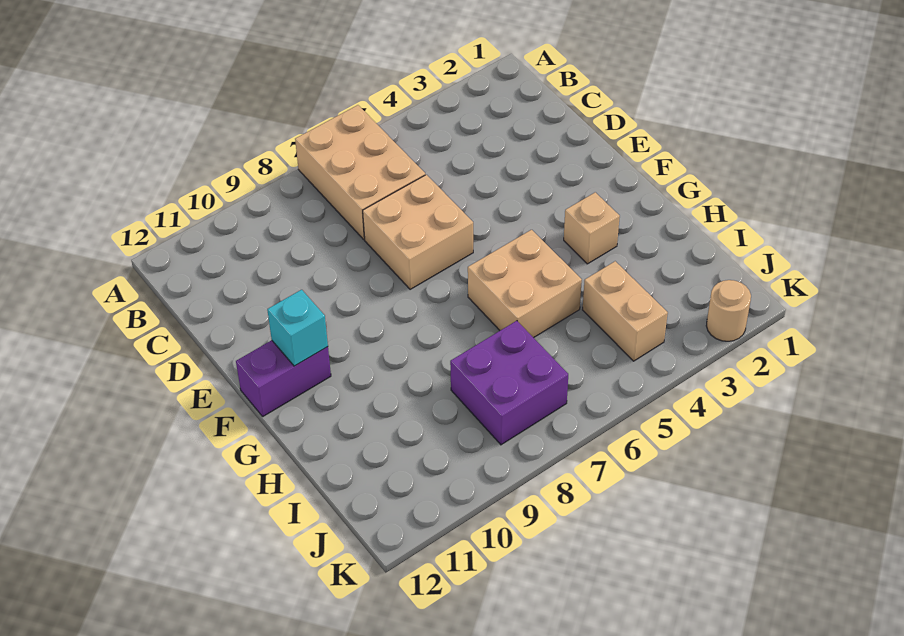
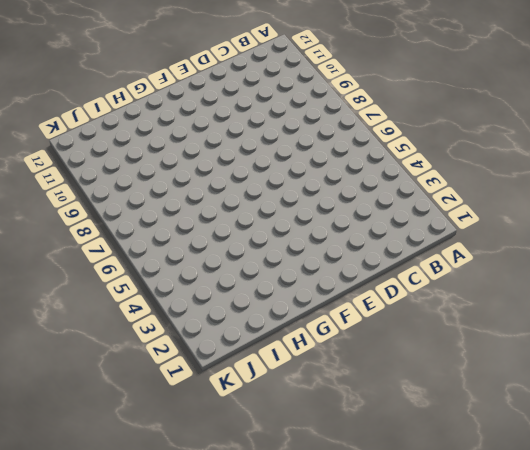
none -> tan brick A6:C7 level 1
none -> tan brick D6:E7 level 1

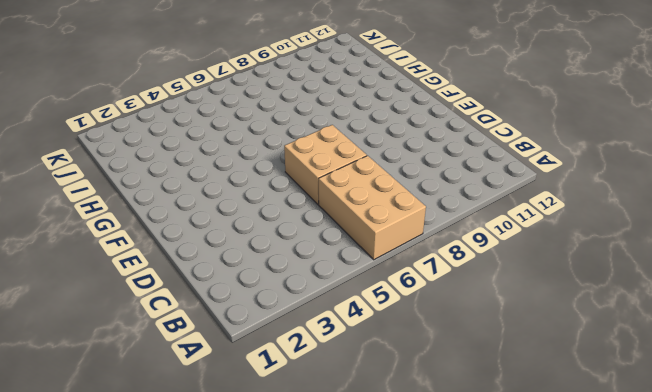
none -> purple brick F11:F12 level 1
none -> tan brick G3 level 1

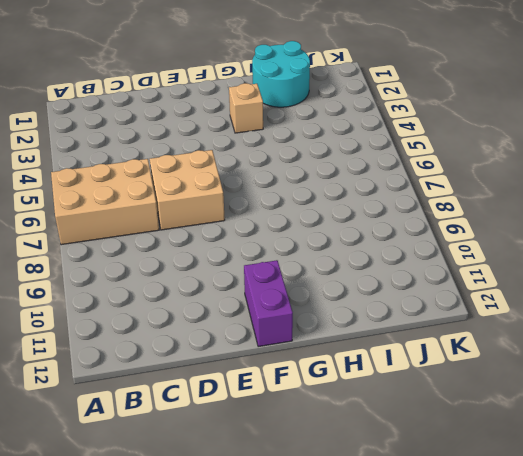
cyan round brick H1:I2 level 1 -> none
none -> tan brick G5:H6 level 1
none -> tan brick I4:J4 level 1

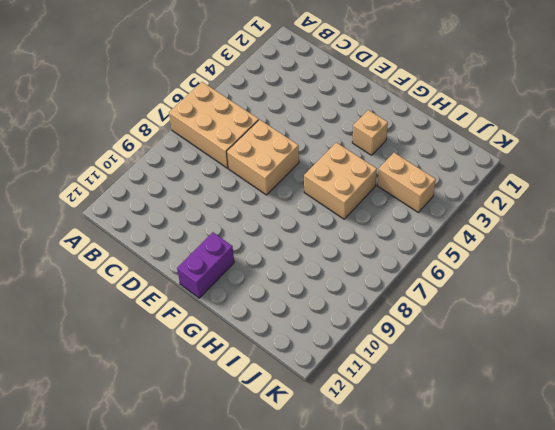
none -> purple brick I7:J8 level 1
none -> tan round brick K2 level 1

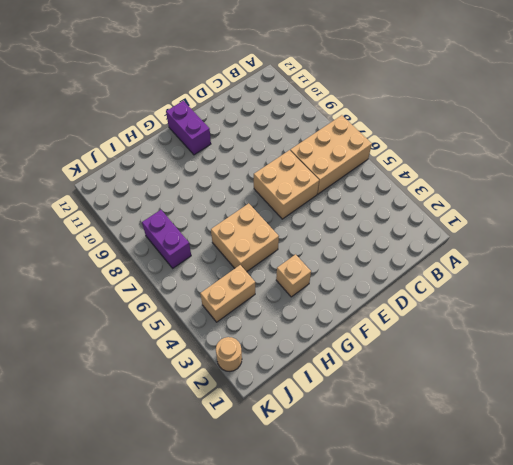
purple brick J7:J8 level 1 -> purple brick I7:J8 level 1
none -> cyan brick F11 level 2

